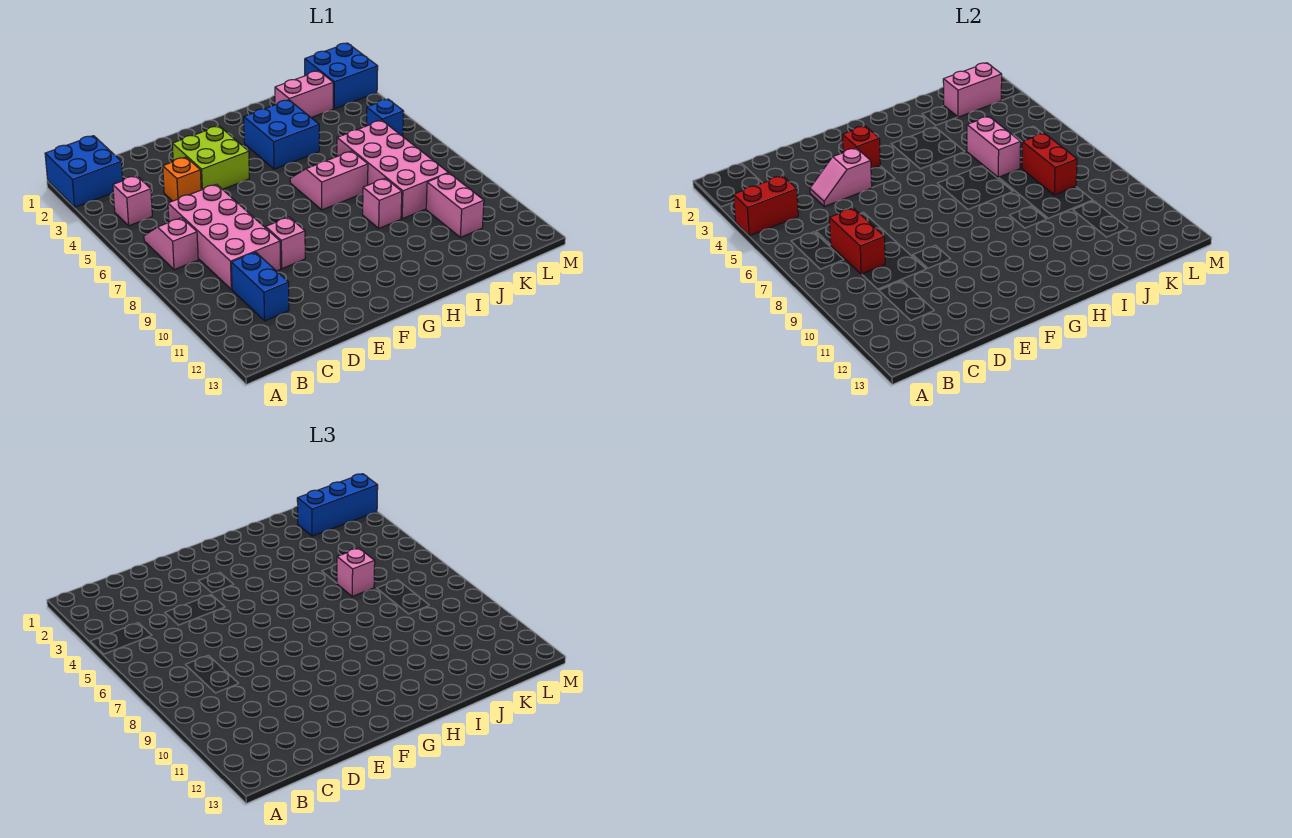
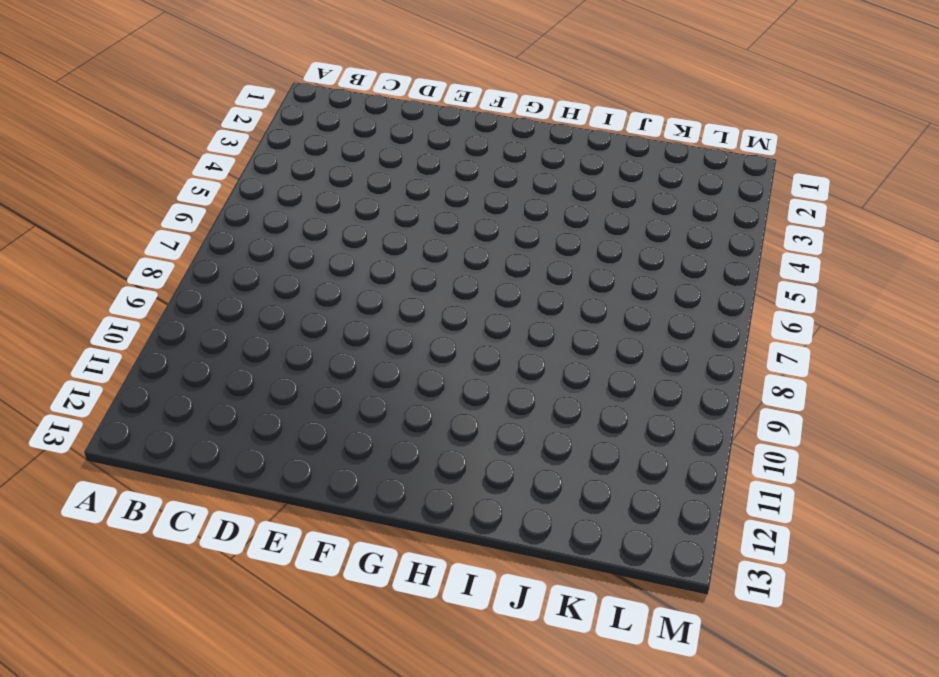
none -> blue brick A1:B2 level 1
none -> pink brick B4 level 1
none -> pink slope B6:B7 level 1 top 7

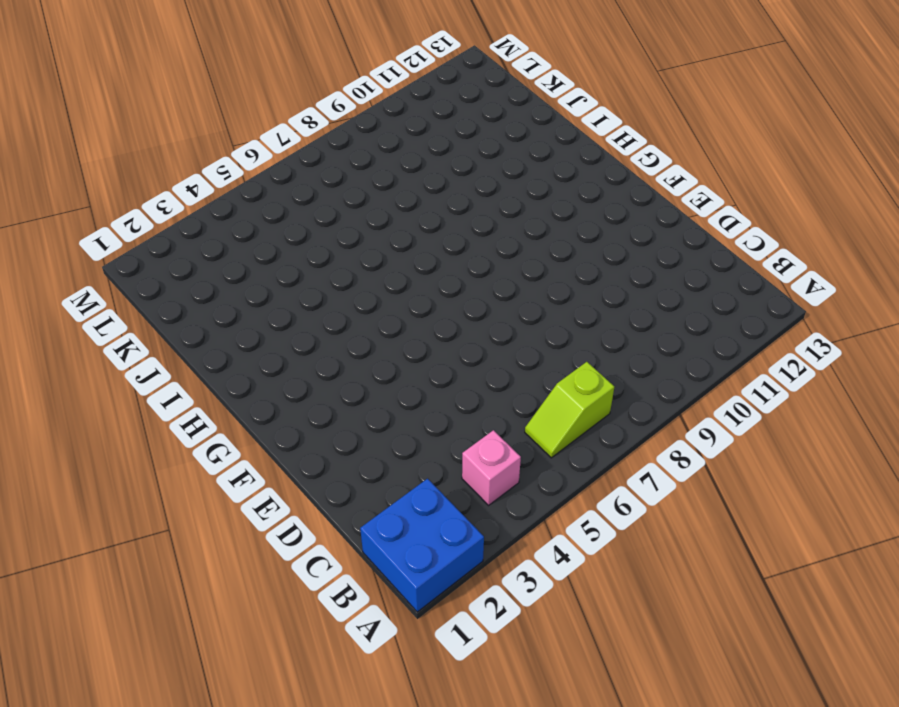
lime slope B6:B7 level 1 top 7 -> pink slope B6:B7 level 1 top 7
none -> pink brick C6:D9 level 1
none -> blue brick C10:C11 level 1
none -> orange brick D4 level 1

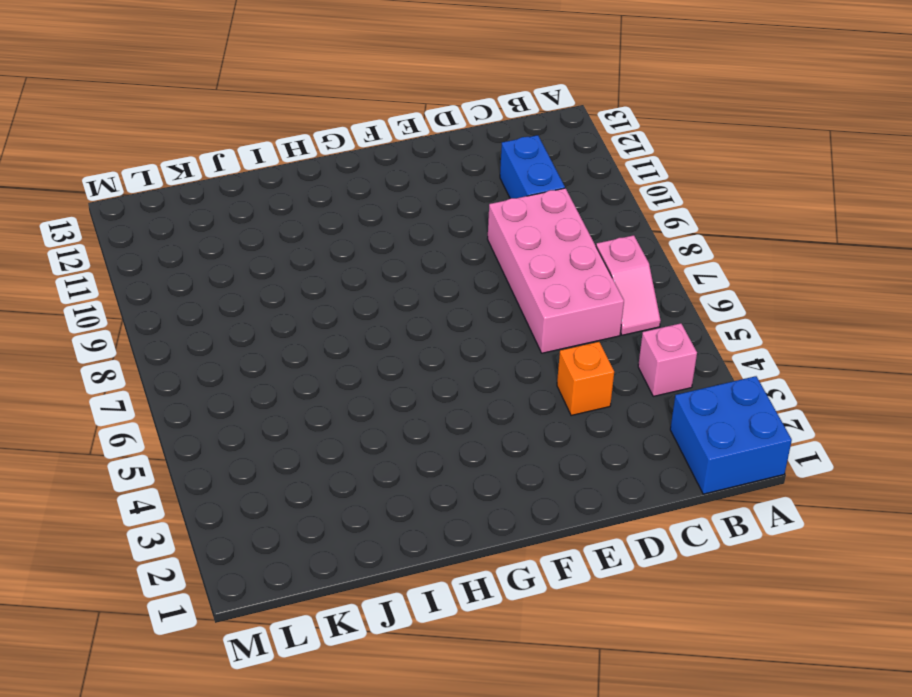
none -> lime brick E3:F4 level 1
none -> pink brick E9 level 1
none -> blue brick H3:I4 level 1

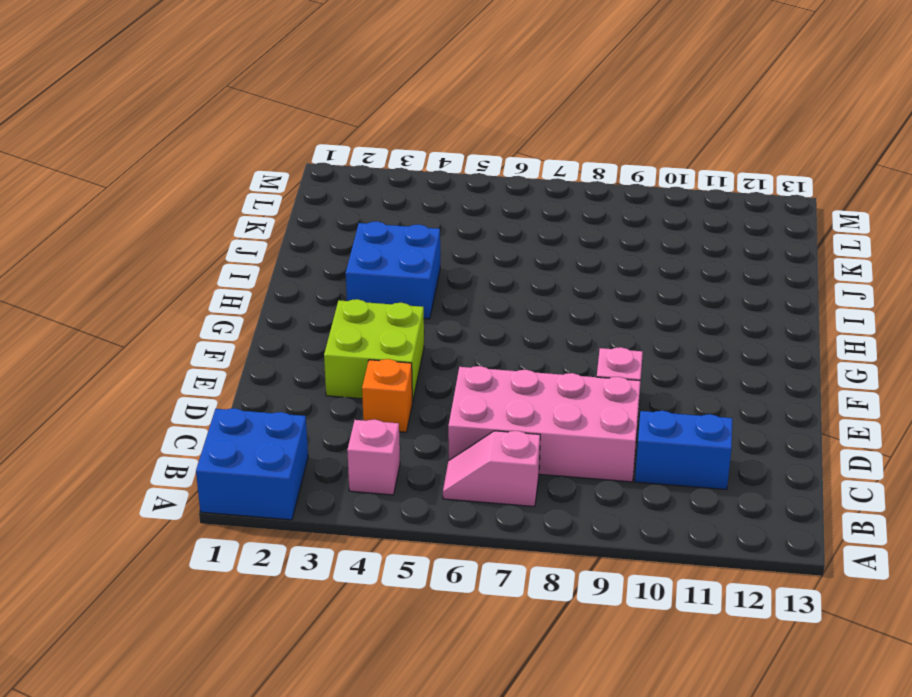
none -> pink slope H6:I7 level 1 top 7
none -> pink brick I9 level 1
none -> pink brick J2:K2 level 1

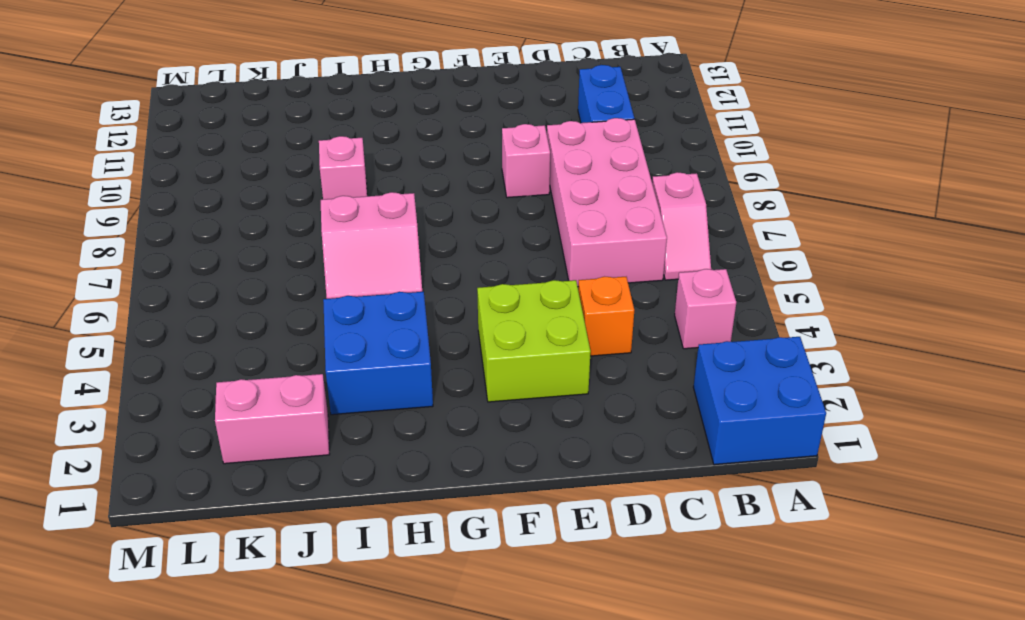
none -> pink brick J6:K9 level 1
none -> pink brick K10:K11 level 1
none -> blue brick L1:M2 level 1

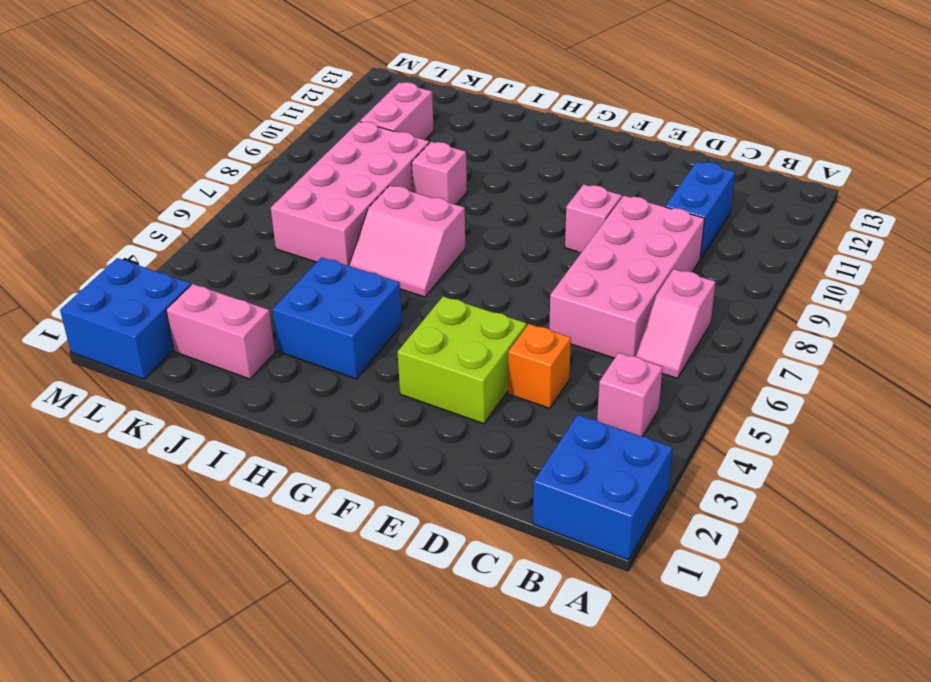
none -> blue brick L5 level 1
none -> red brick A4:B4 level 2
none -> red brick C7:C8 level 2

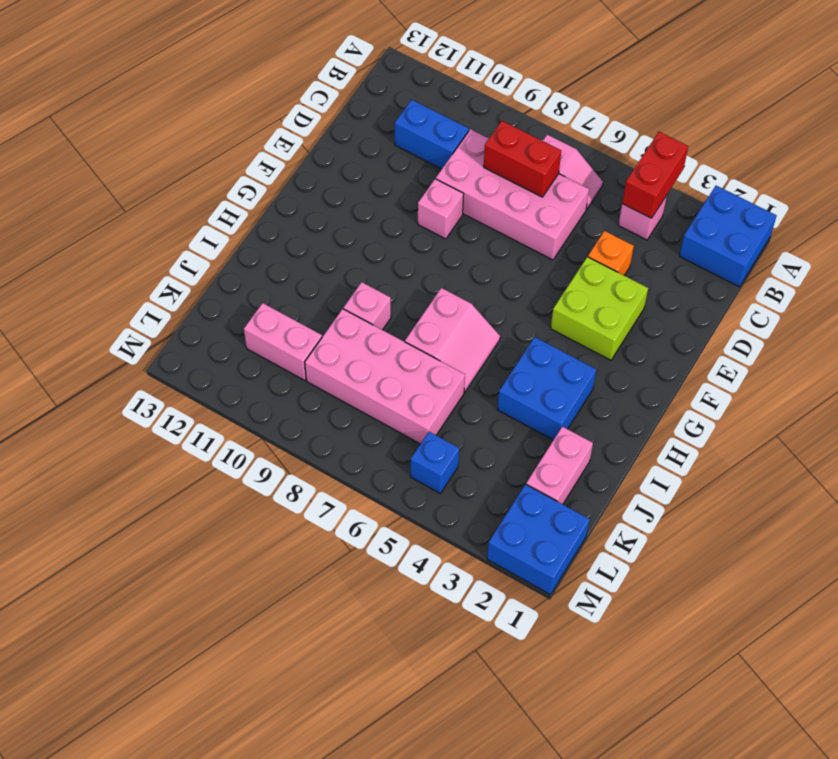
none -> pink slope D4:E4 level 2 top E
none -> red brick F3 level 2
none -> pink brick J5:J6 level 2

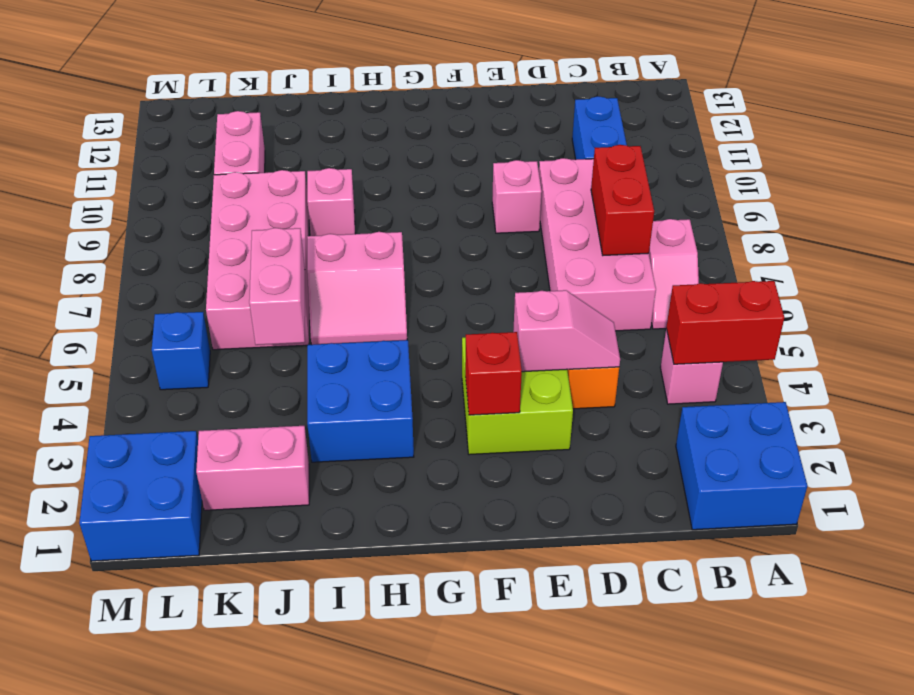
none -> pink brick K2:L2 level 2
none -> red brick K7:K8 level 2
none -> pink brick J6 level 3

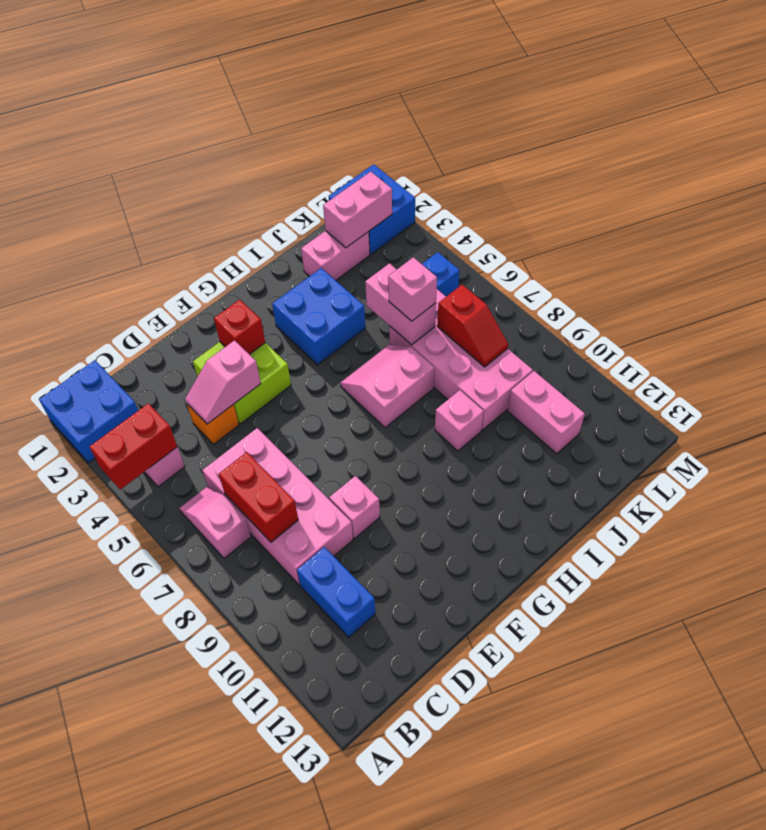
red slope K7:K8 level 2 top 7 -> red brick K7:K8 level 2
none -> blue brick K2:M2 level 3

